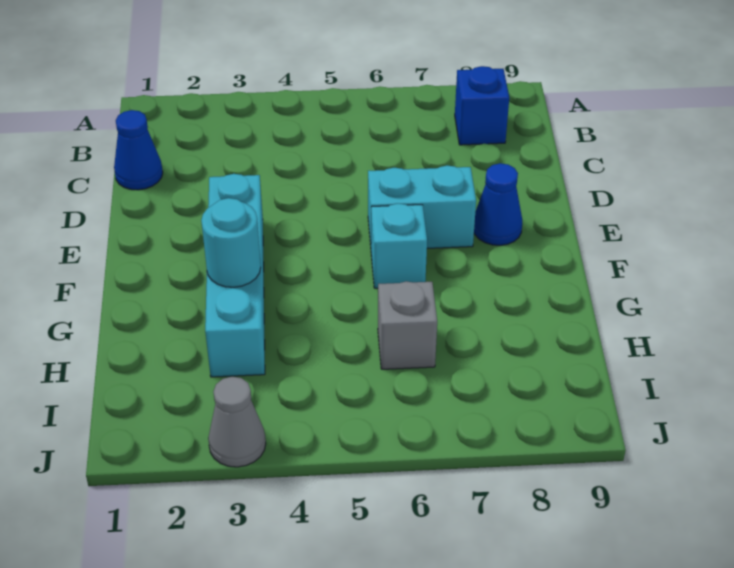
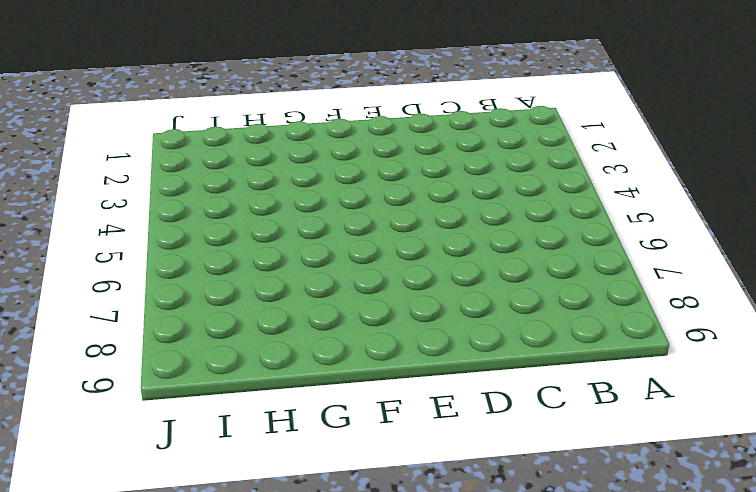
none -> blue brick B8 level 1
none -> blue cone C1 level 1

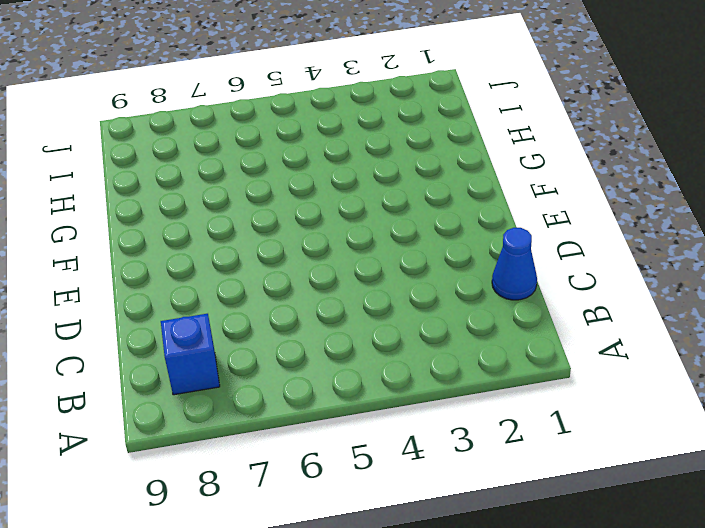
none -> cyan brick E3:H3 level 1
none -> cyan brick E6:E7 level 1

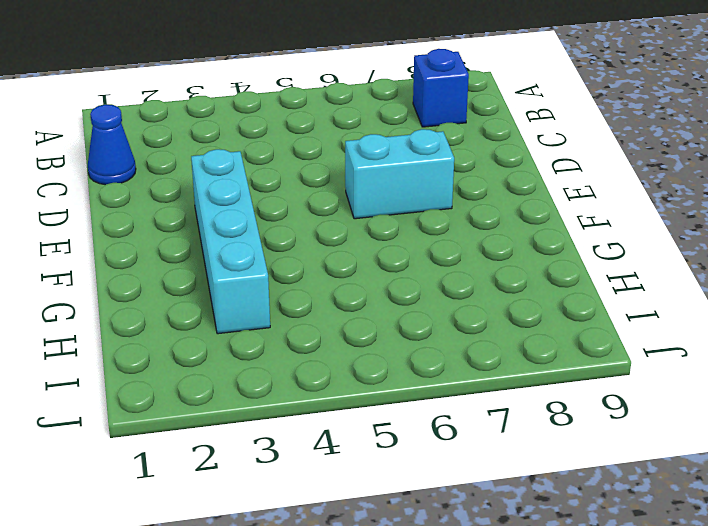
none -> blue cone E8 level 1
none -> cyan brick F6 level 1

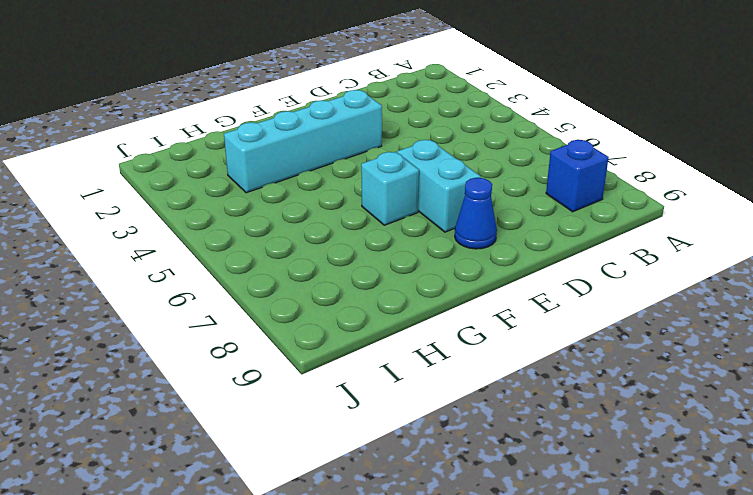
none -> blue cone C1 level 1
none -> grey brick H6 level 1

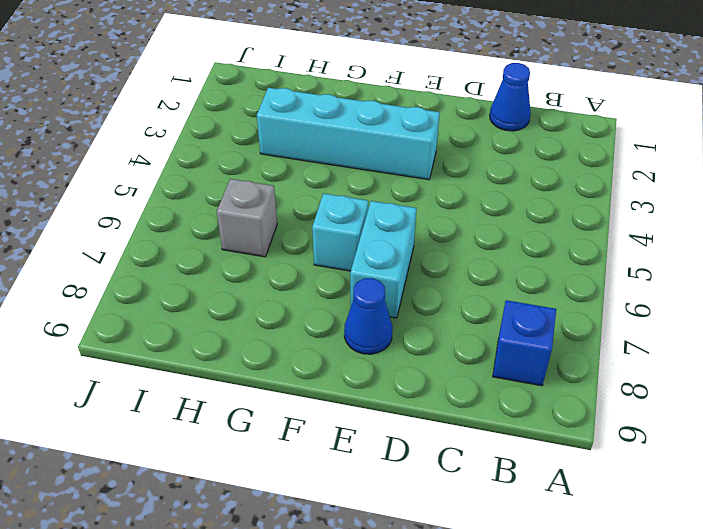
none -> grey cone J3 level 1
none -> cyan round brick G3 level 2

